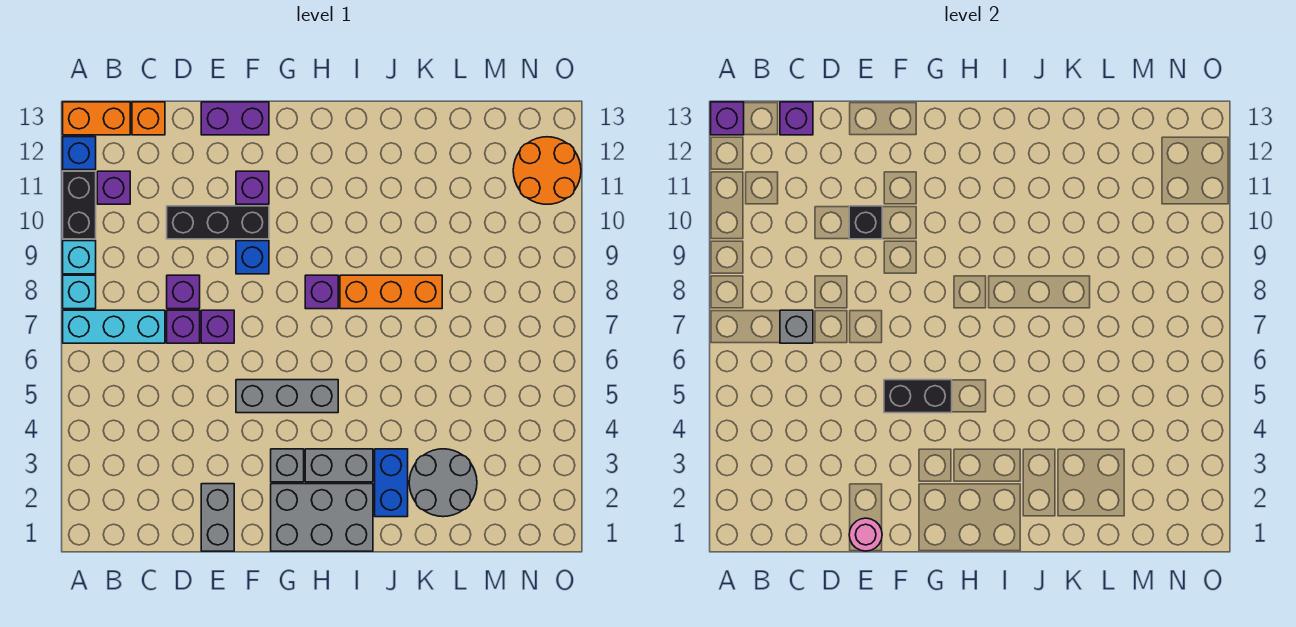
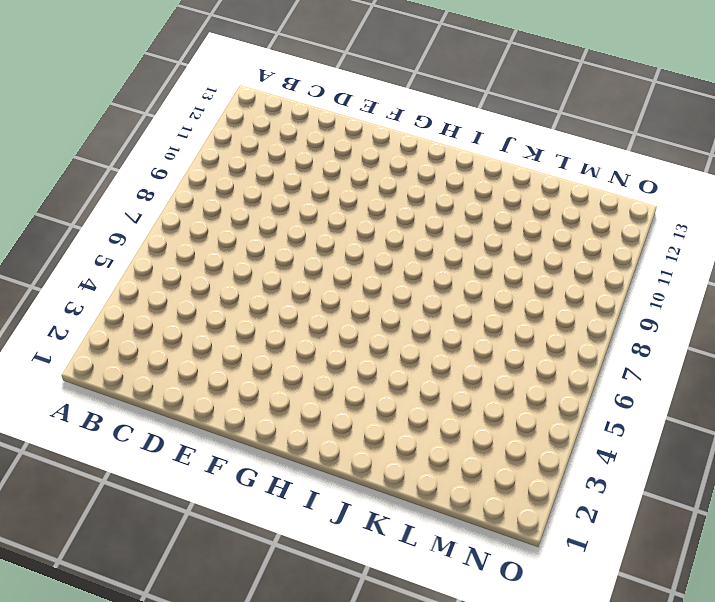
none -> cyan brick A7:C7 level 1
none -> cyan brick A8 level 1
none -> cyan brick A9 level 1
none -> black brick A10:A11 level 1

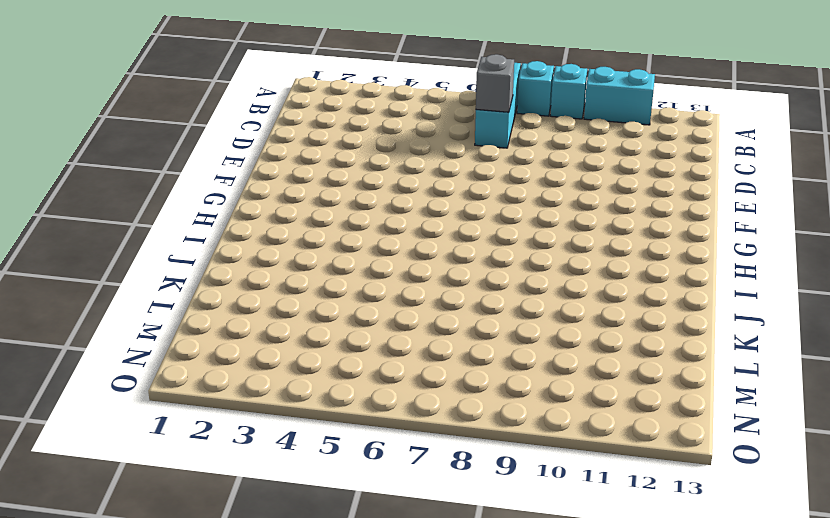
cyan brick A10:A11 level 1 -> black brick A10:A11 level 1
none -> blue brick A12 level 1
none -> orange brick A13:B13 level 1
none -> purple brick B11 level 1
none -> orange brick C13 level 1

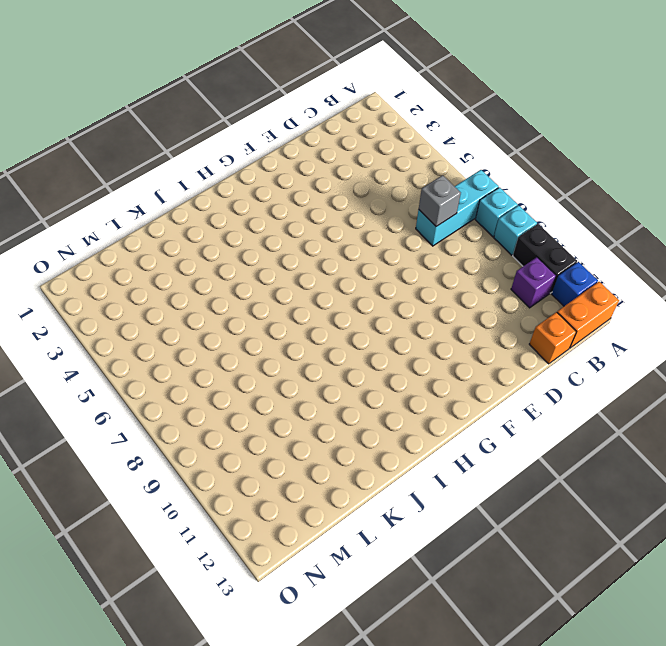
none -> purple brick D7 level 1
none -> purple brick D8 level 1
none -> black brick D10:F10 level 1
none -> grey brick E1:E2 level 1

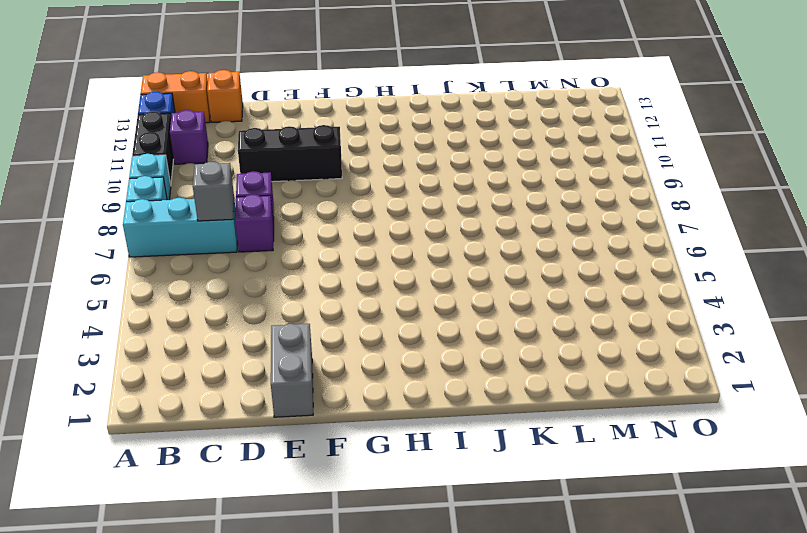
none -> purple brick E7 level 1
none -> purple brick E13:F13 level 1
none -> grey brick F5:H5 level 1
none -> blue brick F9 level 1

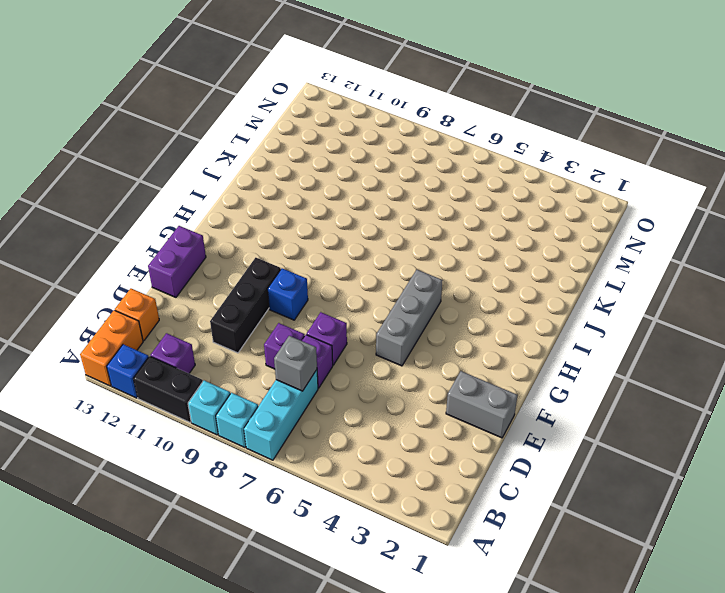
none -> purple brick F11 level 1
none -> grey brick G1:I2 level 1
none -> grey brick G3 level 1
none -> grey brick H3:I3 level 1

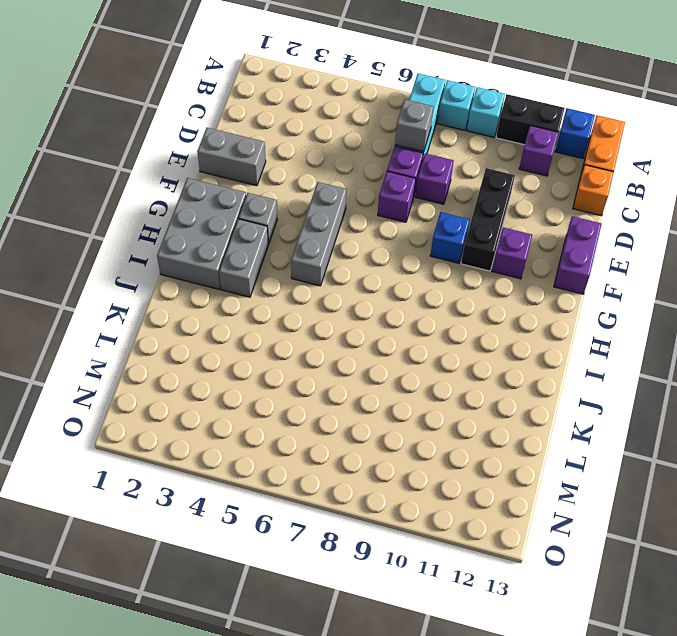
none -> purple brick H8 level 1
none -> orange brick I8:K8 level 1
none -> blue brick J2:J3 level 1
none -> grey round brick K2:L3 level 1

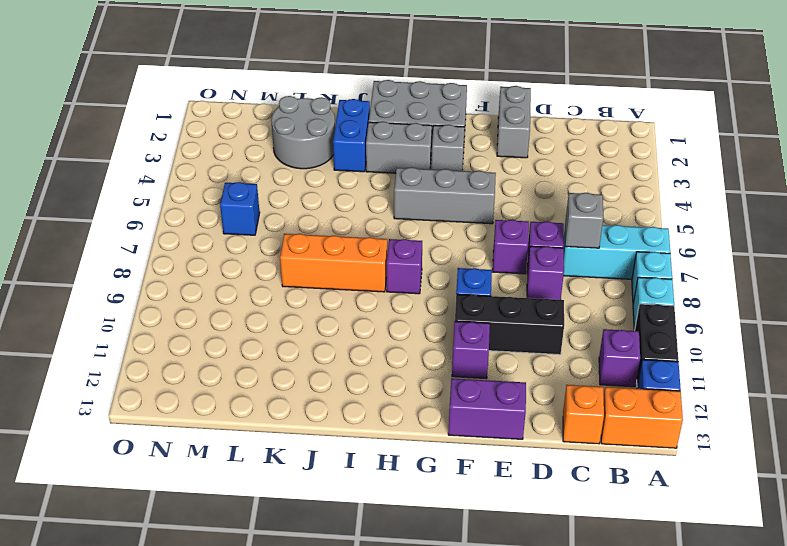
blue brick M6 level 1 -> none
none -> orange round brick N11:O12 level 1
none -> purple brick A13 level 2
none -> purple brick C13 level 2
none -> pink round brick E1 level 2

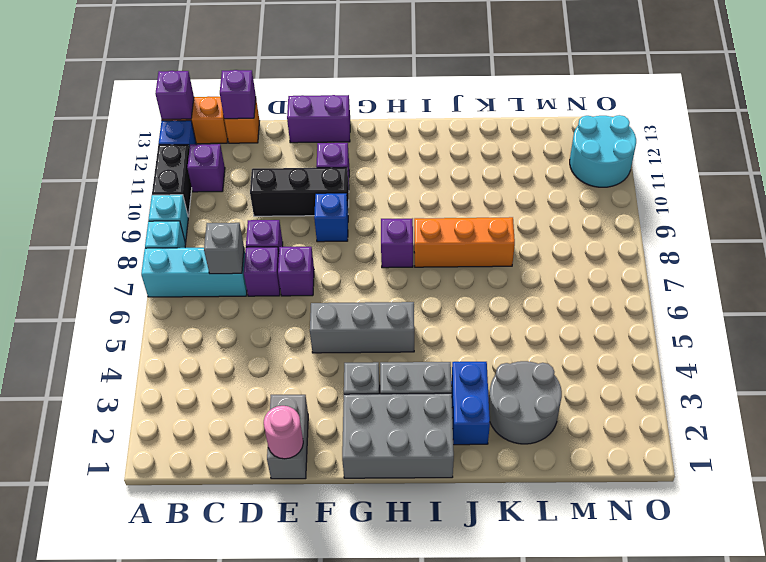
cyan round brick N11:O12 level 1 -> orange round brick N11:O12 level 1
none -> black brick E10 level 2
none -> black brick F5:G5 level 2

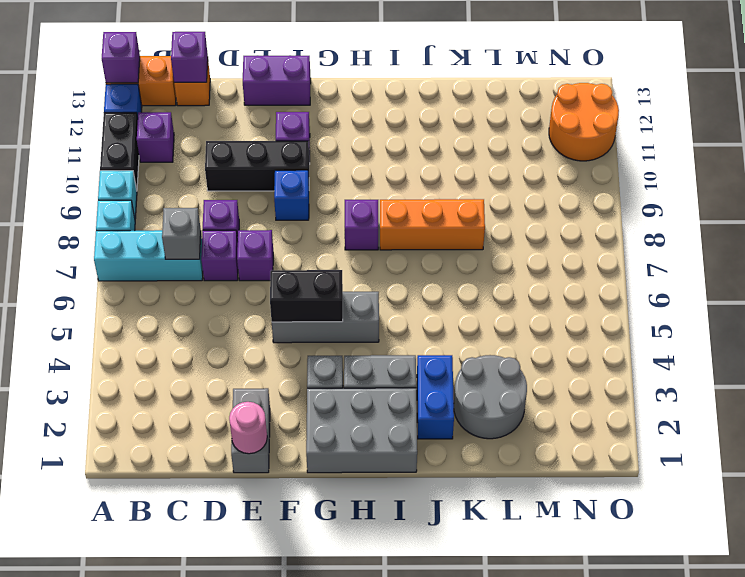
none -> black brick E10 level 2

